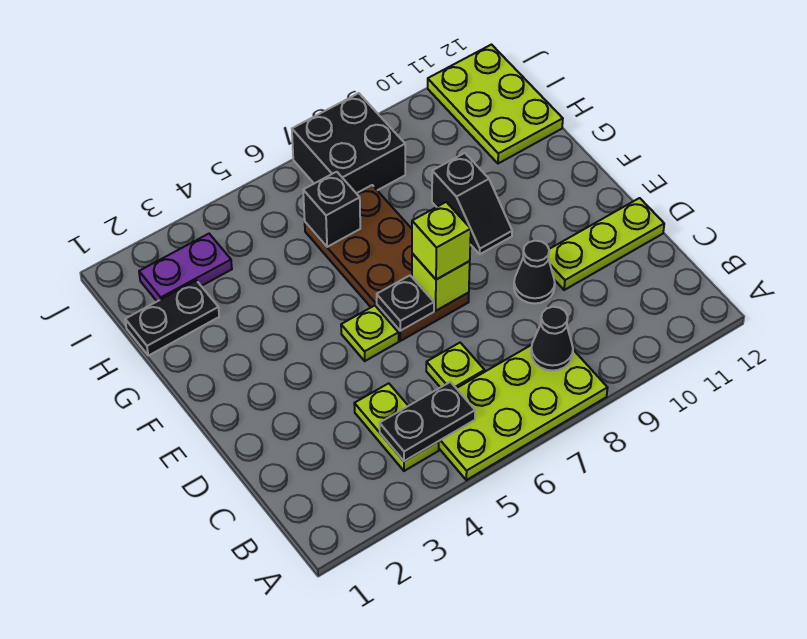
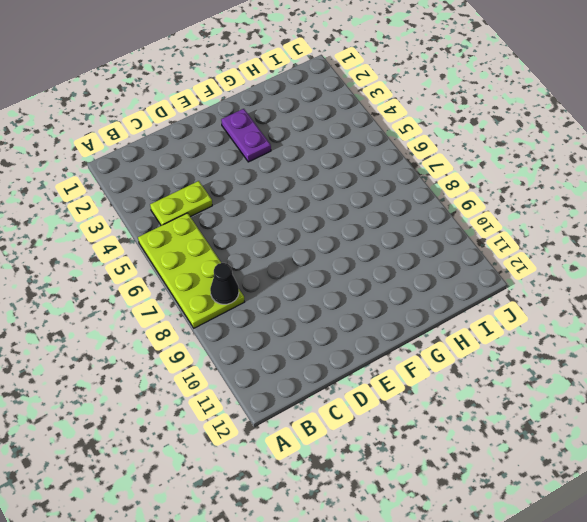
purple plate F2:F3 level 1 -> purple plate I2:I3 level 1
none -> lime plate C6 level 1
none -> black cone D9 level 1
none -> lime plate D10:D12 level 1

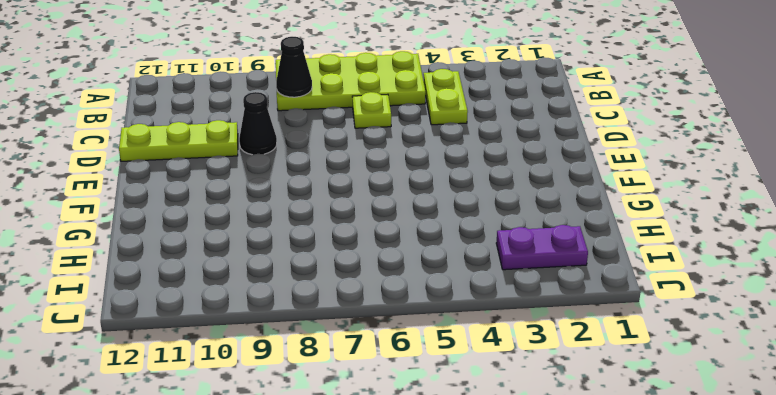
none -> lime plate E5 level 1
none -> brown plate E6:H7 level 1
none -> black slope F9:G9 level 1 top G

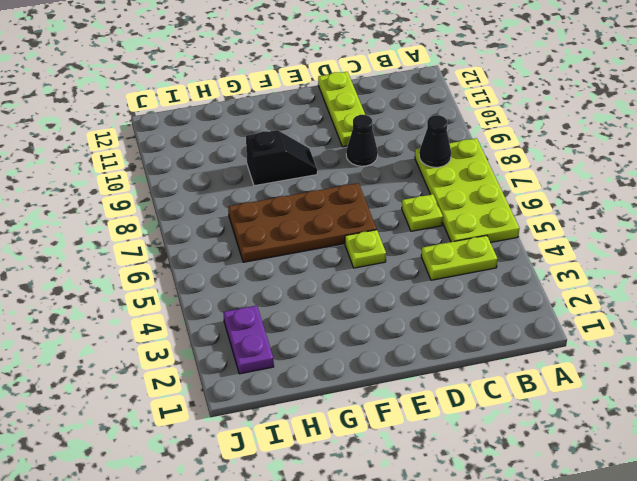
none -> black plate H1:H2 level 1
none -> lime plate H11:J12 level 1
none -> black brick I7:J8 level 1

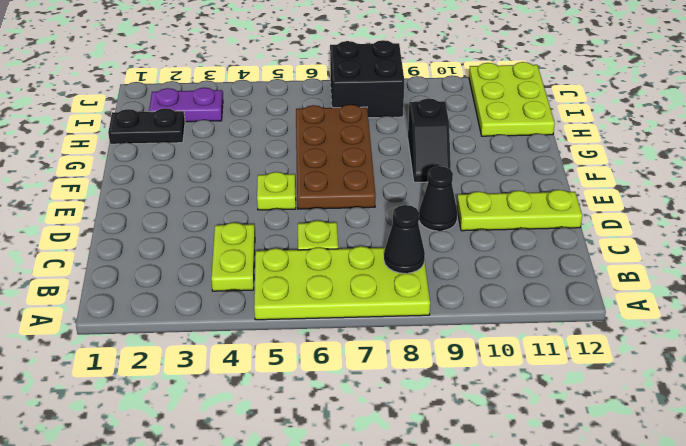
none -> black plate B4:B5 level 2
none -> black plate E6 level 2
none -> lime brick E7 level 2

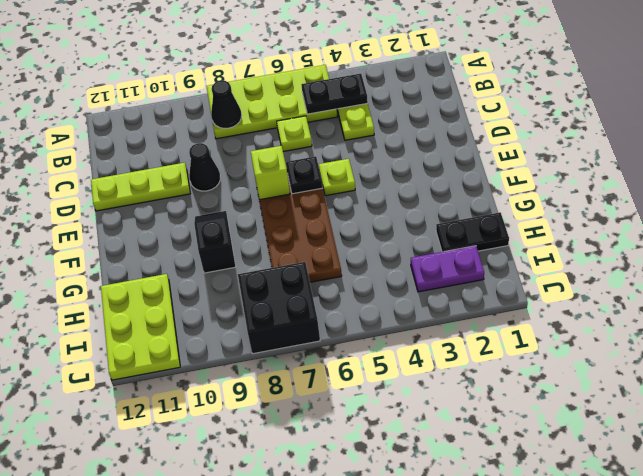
none -> black brick H6 level 2
none -> lime brick E7 level 3

